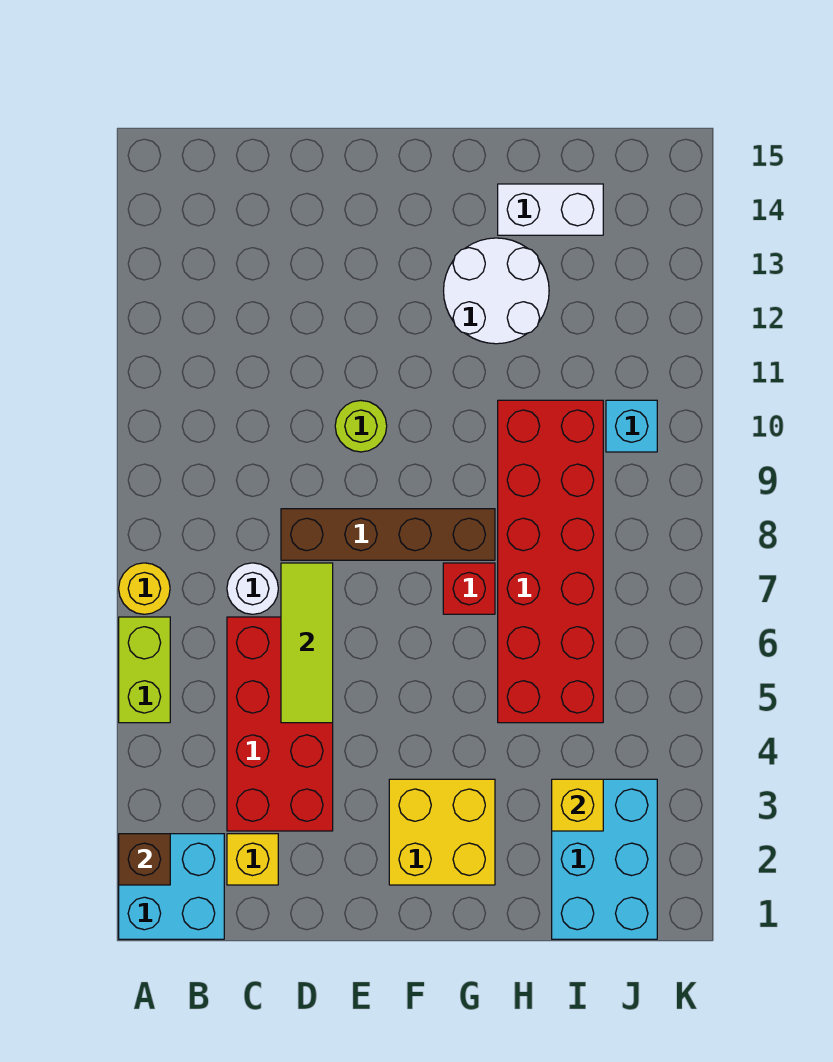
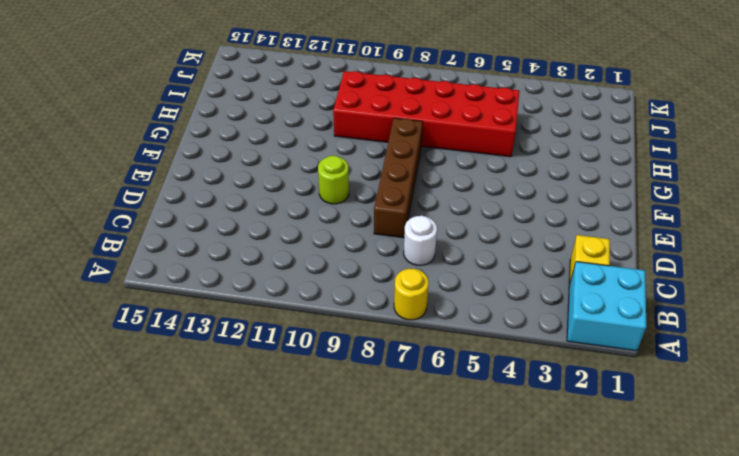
none -> lime brick A5:A6 level 1
none -> red brick C3:D6 level 1
none -> yellow brick F2:G3 level 1

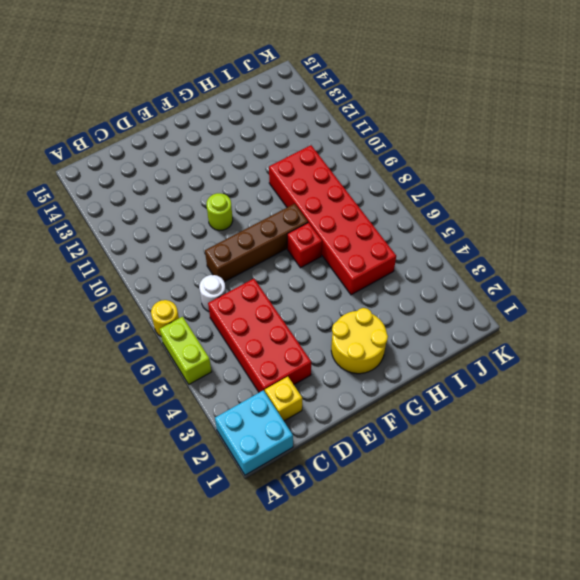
yellow round brick F2:G3 level 1 -> yellow brick F2:G3 level 1
none -> white round brick G12:H13 level 1
none -> white brick H14:I14 level 1
none -> cyan brick I1:J3 level 1

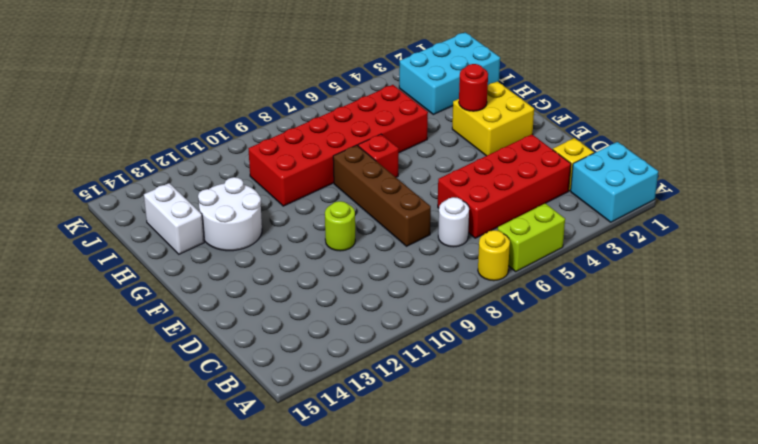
red round brick G3 level 2 -> none
none -> cyan brick J10 level 1
none -> brown brick A2 level 2
none -> lime tile D5:D7 level 2

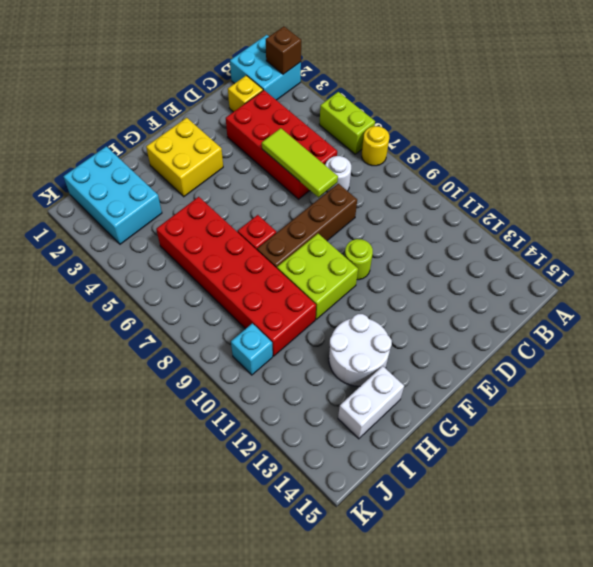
lime brick F9:G10 level 1 -> none
none -> yellow brick I3 level 2

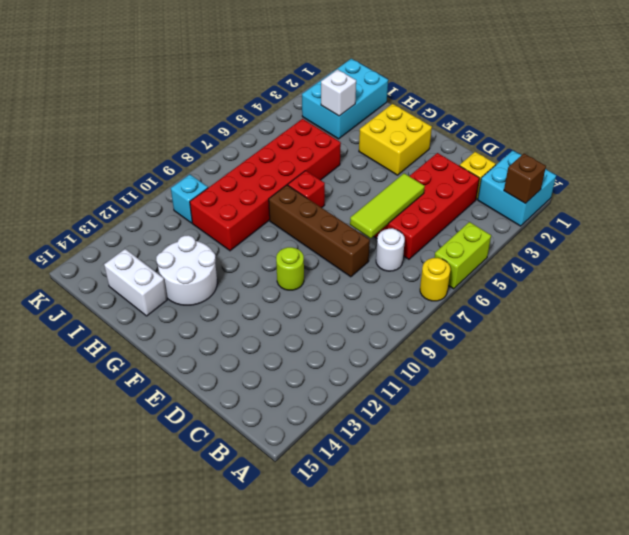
white brick I3 level 2 -> yellow brick I3 level 2

